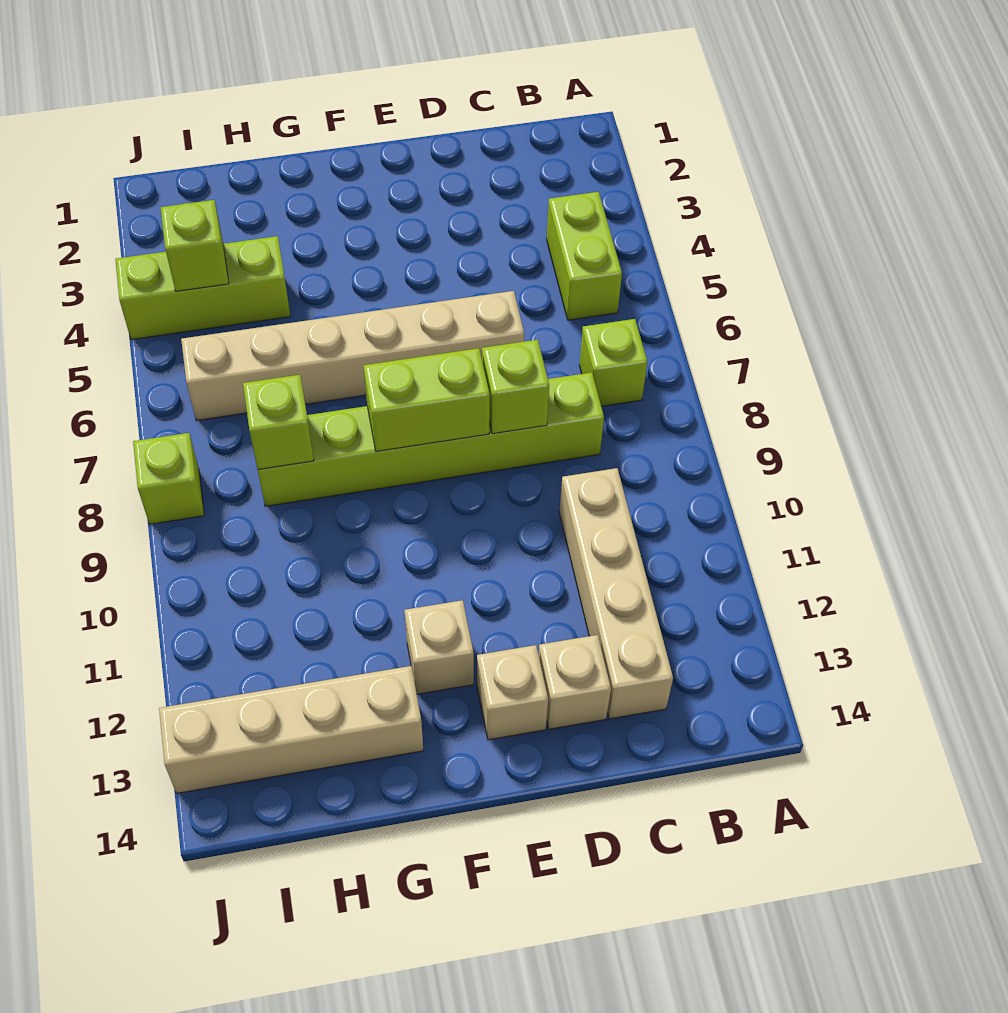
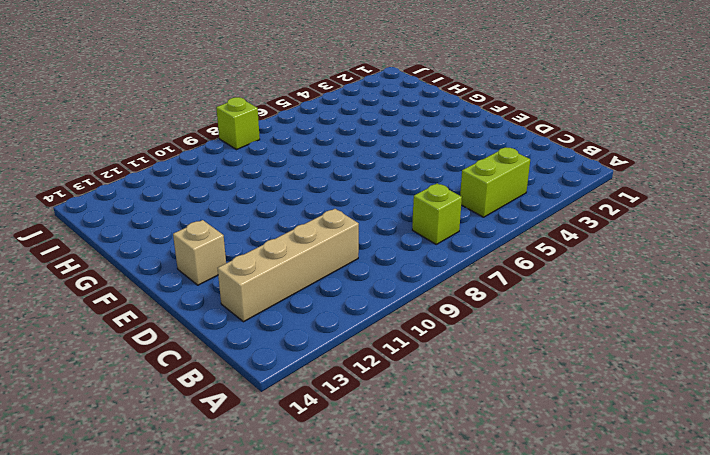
none -> lime brick C8:H8 level 1
none -> tan brick D6:I6 level 1
none -> tan brick D13 level 1

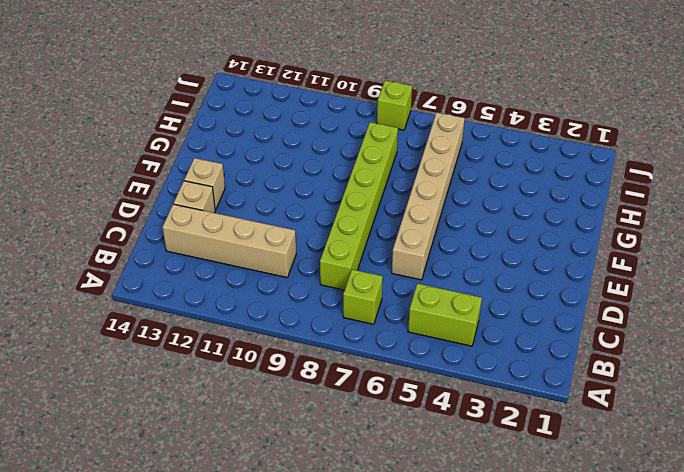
none -> tan brick F12 level 1
none -> tan brick G13:J13 level 1
none -> lime brick H4:J4 level 1

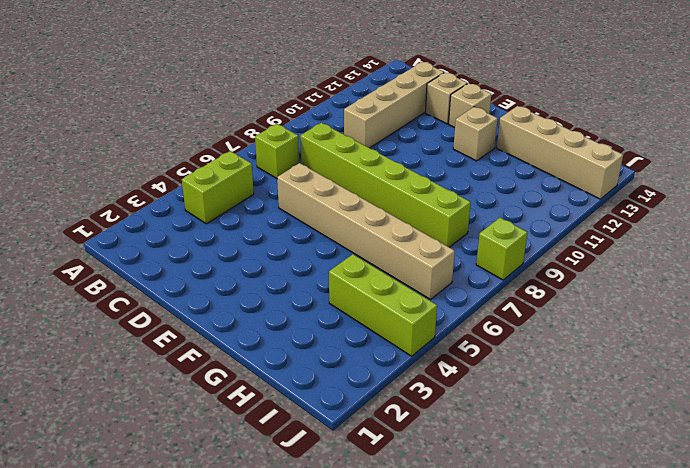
none -> lime brick D8 level 2
none -> lime brick E8:F8 level 2
none -> lime brick H8 level 2

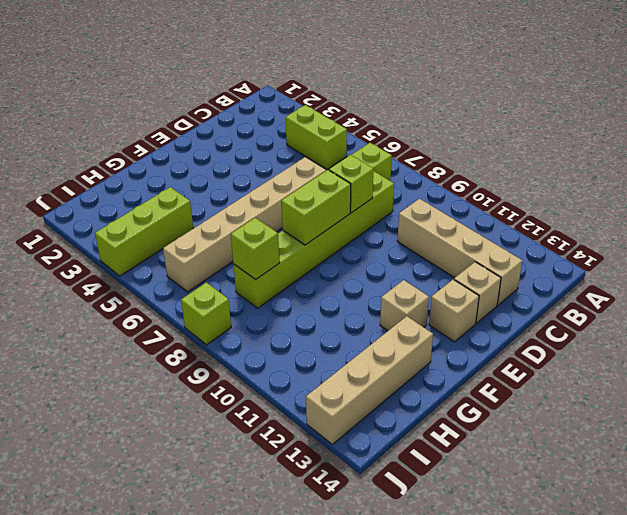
none -> lime brick I4 level 2

